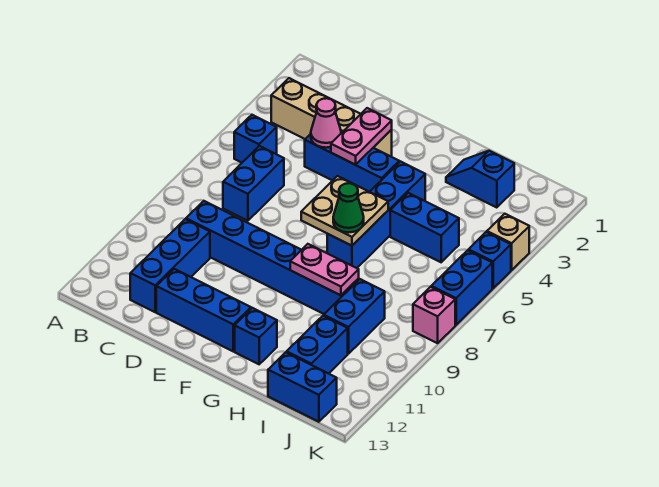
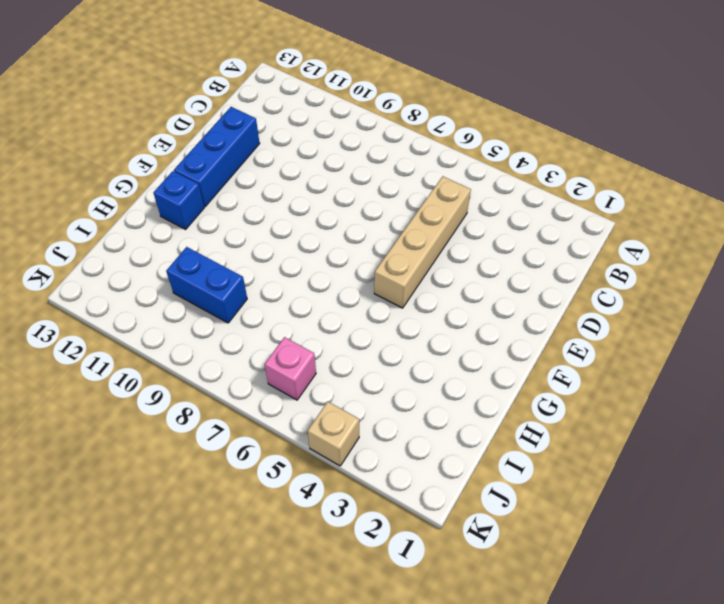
tan brick C5:F5 level 1 -> tan brick B3:E3 level 1
pink brick J6 level 1 -> pink brick K8 level 1
none -> blue brick B5 level 1
none -> blue brick C6:C7 level 1
none -> blue brick C9:H9 level 1

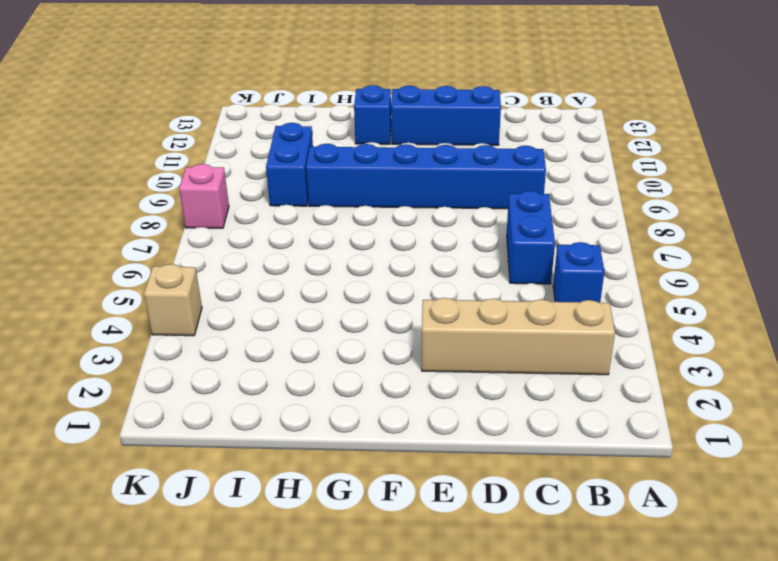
none -> blue brick C10:C12 level 1
none -> blue brick D4:F4 level 1
none -> blue brick G4:G7 level 1

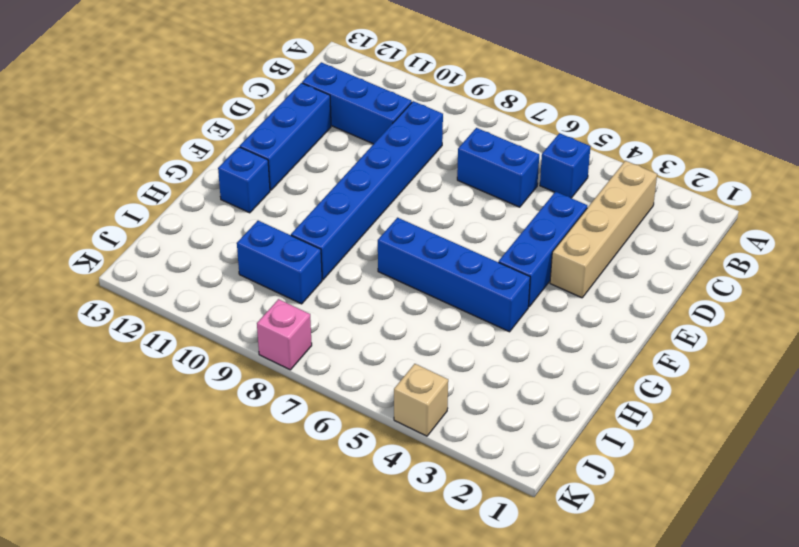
none -> blue slope H2:I2 level 1 top I
none -> blue brick H5:I5 level 1
none -> blue brick I11:I12 level 1

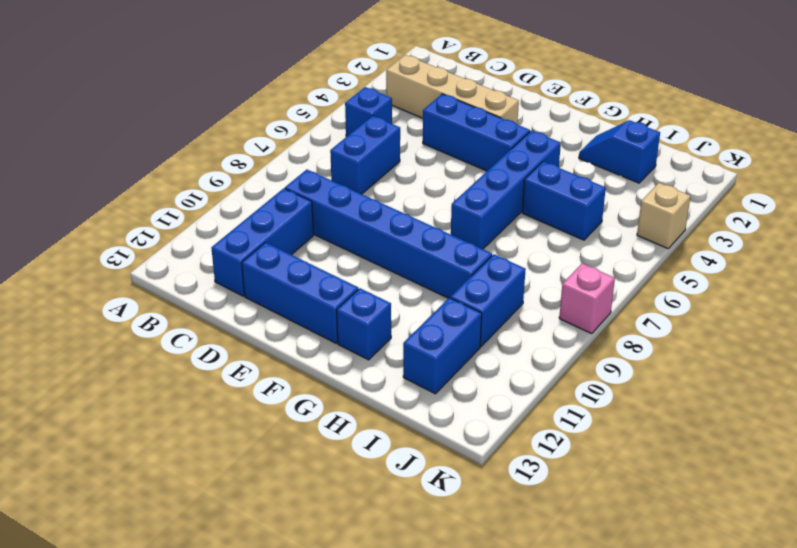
none -> blue brick I13:J13 level 1
none -> blue brick K5 level 1
none -> blue brick K6:K7 level 1

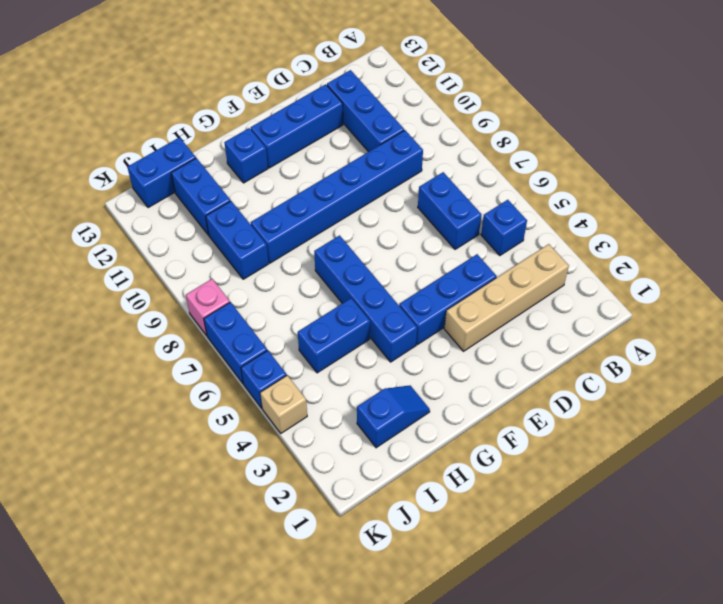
none -> pink cone D4 level 2
none -> pink plate E3:E4 level 2
none -> tan plate F6:G7 level 2

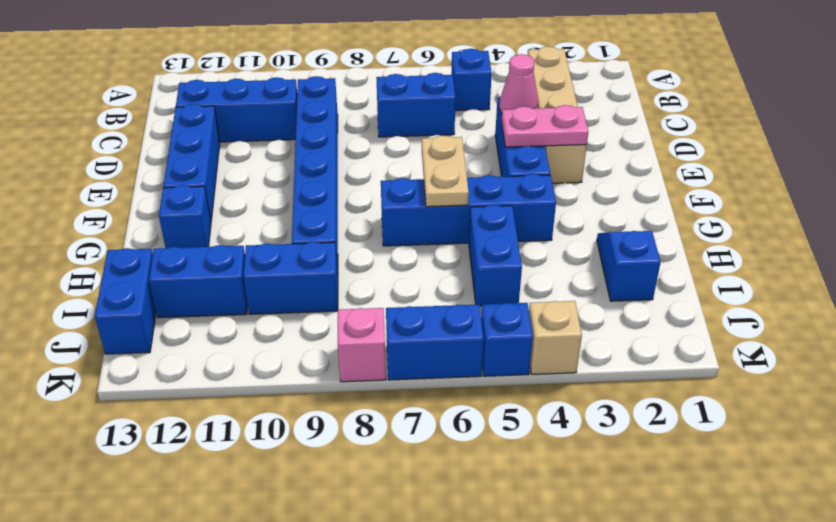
tan plate F6:G6 level 2 -> tan plate F6:G7 level 2
none -> pink plate G9:H9 level 2
none -> green cone G7 level 3

